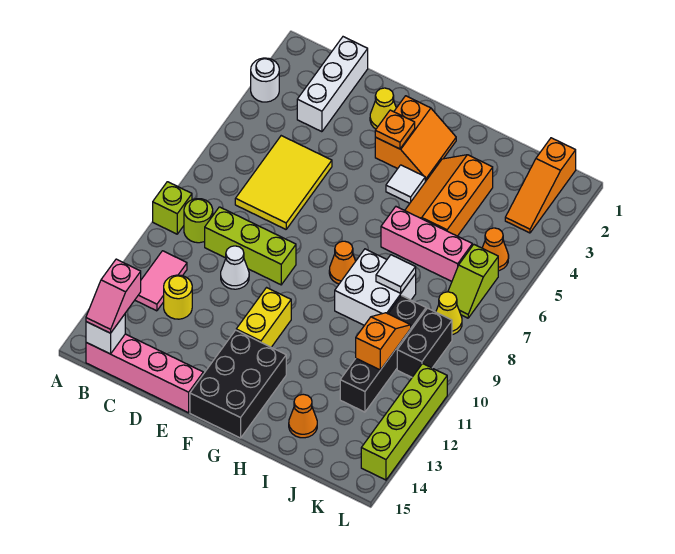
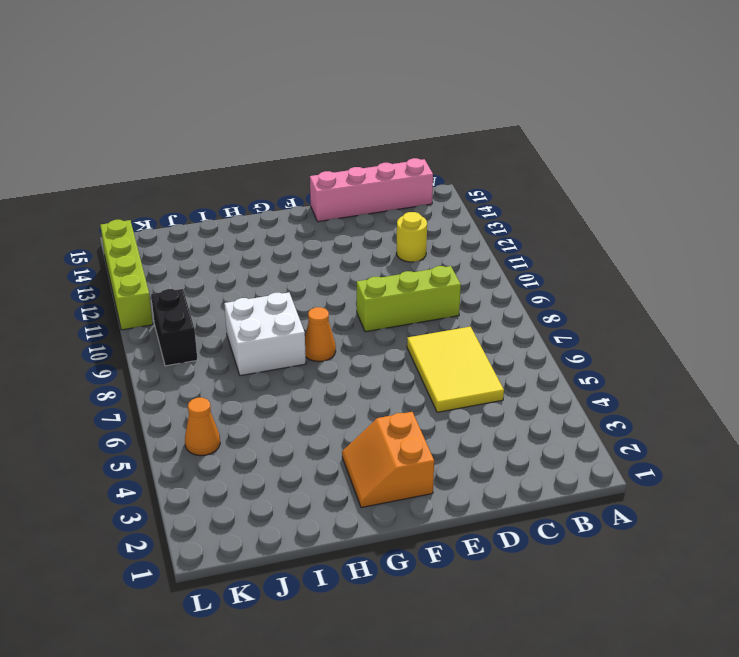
none -> white round brick A3 level 1
none -> lime brick A9 level 1
none -> lime round brick B9 level 1
none -> pink tile B11:B12 level 1

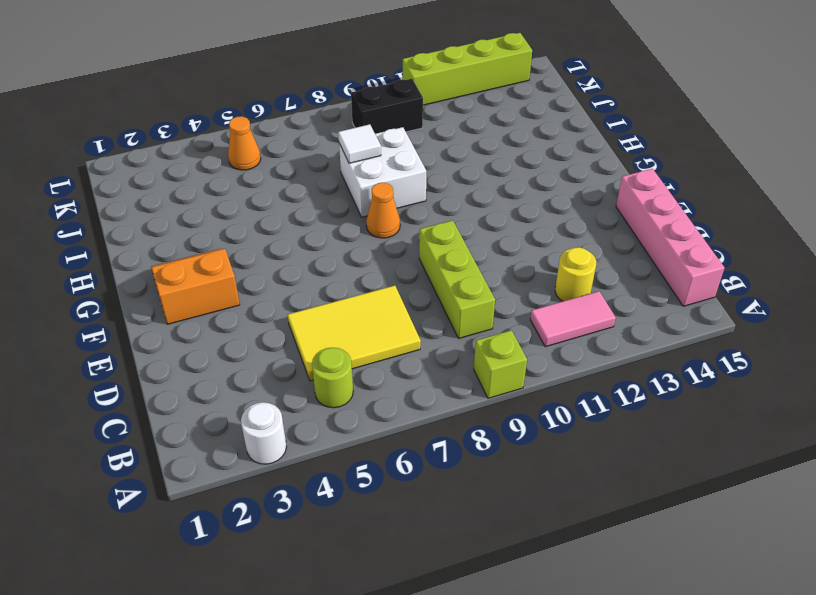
lime round brick B5 level 1 -> lime round brick B9 level 1
none -> white brick C1:C3 level 1
none -> white cone D10 level 1
none -> yellow cone E2 level 1
none -> yellow brick F11:F12 level 1

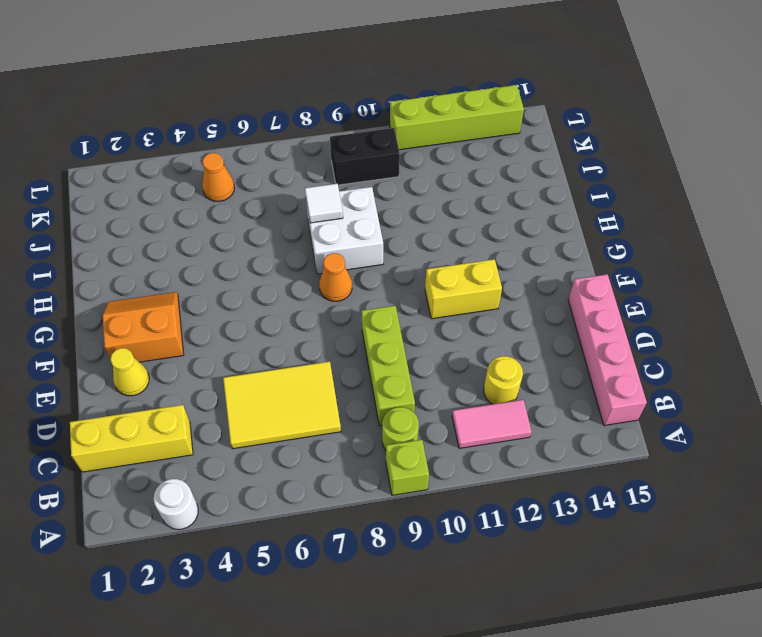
yellow brick C1:C3 level 1 -> white brick C1:C3 level 1
none -> white cone D10 level 1
none -> black brick F13:G15 level 1
none -> white tile G4 level 1
none -> orange slope H3:I5 level 1 top I

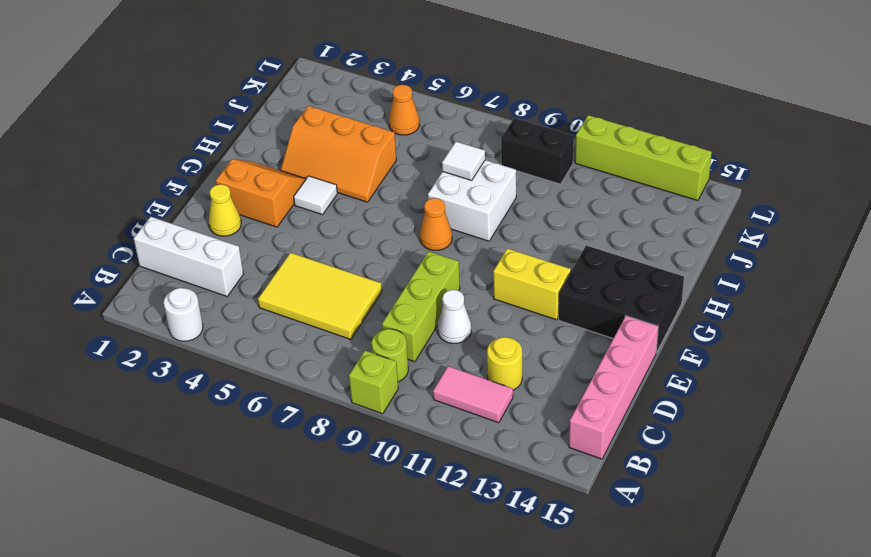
none -> pink brick H6:J6 level 1
none -> orange cone I14 level 1
none -> black brick J9:J12 level 1
none -> orange slope K1:K3 level 1 top 1

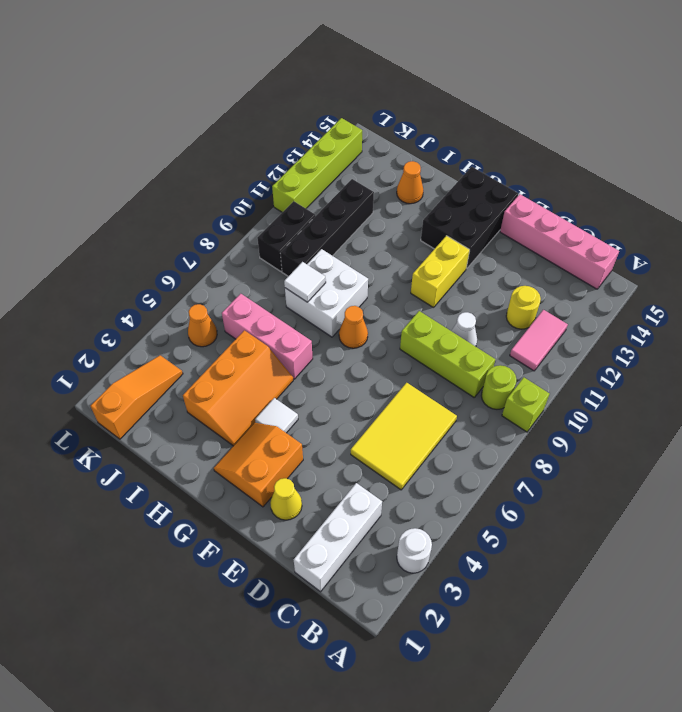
none -> lime slope K6:K7 level 1 top 6
none -> yellow cone K8 level 1
none -> white brick B15 level 2
none -> orange plate F3 level 2

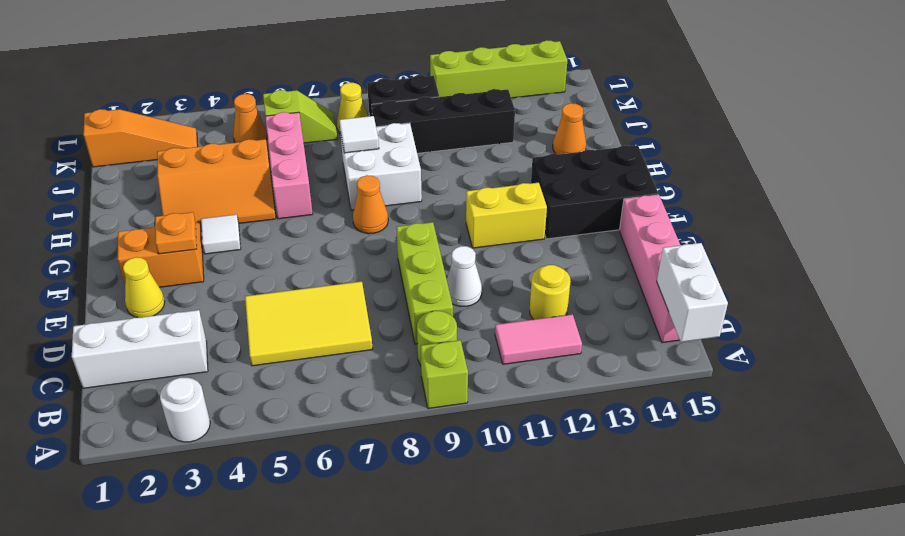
white brick A15:B15 level 2 -> white brick B15 level 2
none -> orange slope J10:J11 level 2 top 11
none -> pink slope B14:B15 level 3 top 14

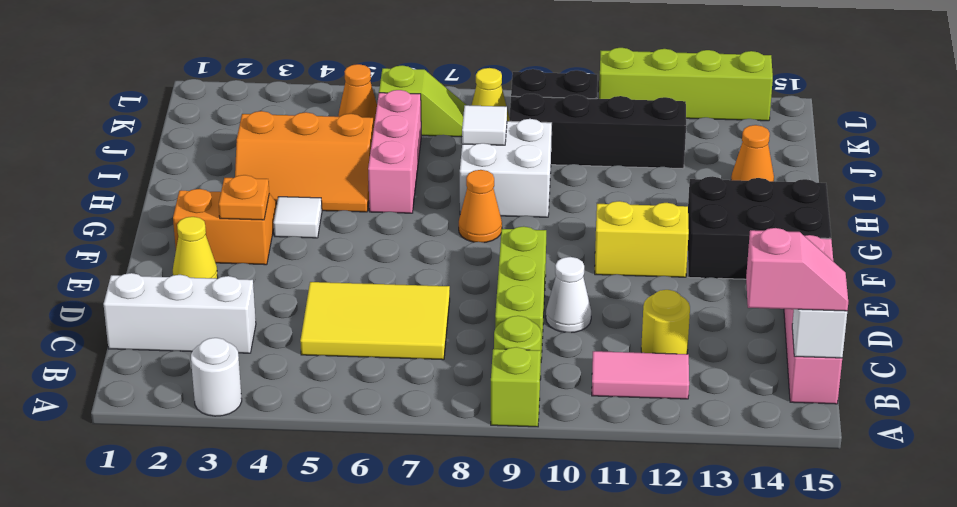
none -> orange slope K1:K3 level 1 top 1
none -> orange slope J10:J11 level 2 top 11

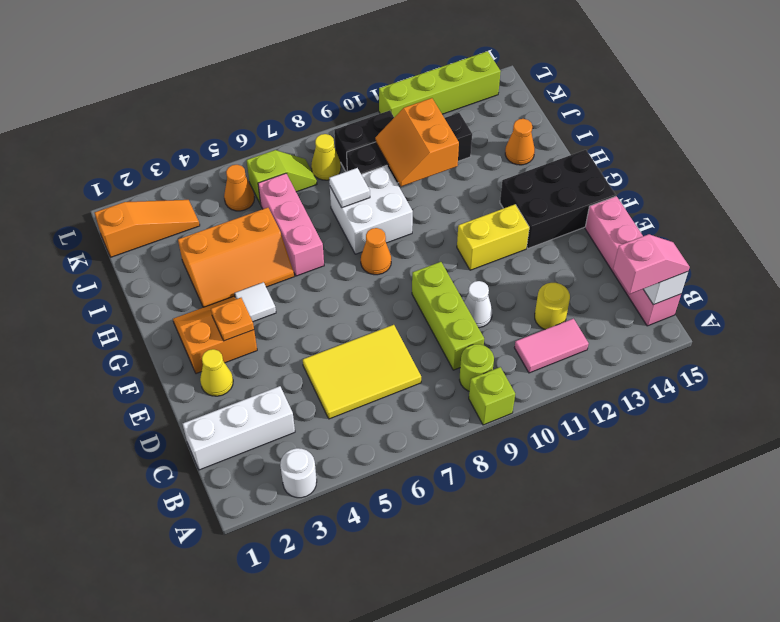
orange slope I10:J11 level 2 top 11 -> orange slope J10:J11 level 2 top 11

